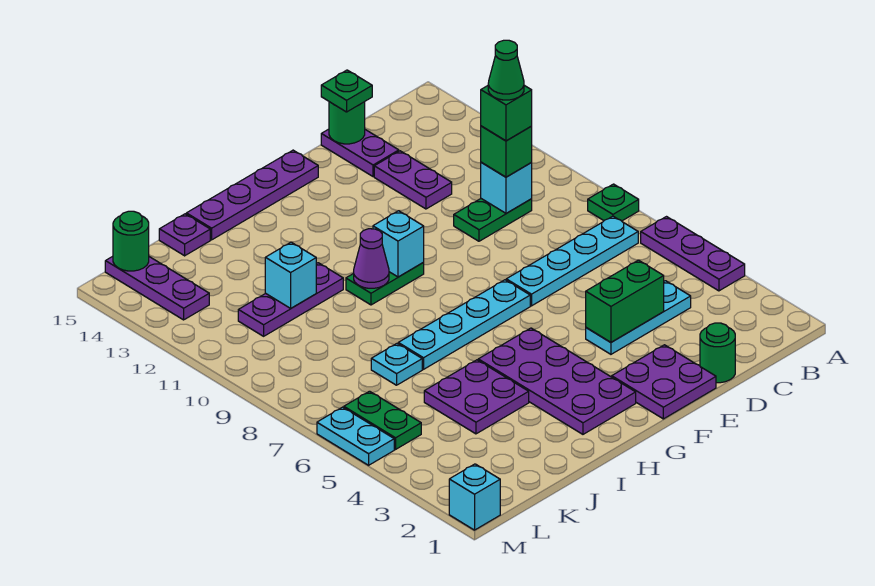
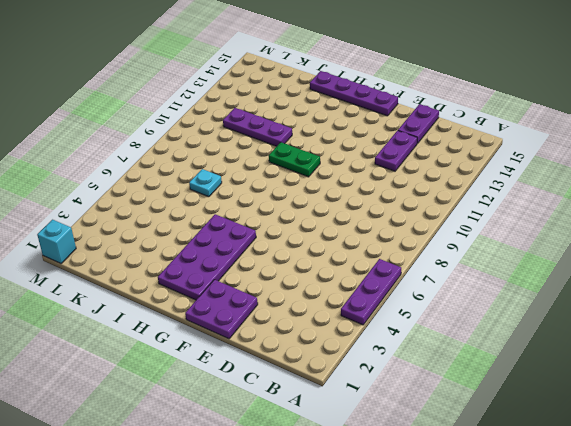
none -> green plate A8 level 1
none -> cyan plate B7:E7 level 1
none -> cyan plate C4:E4 level 1
none -> green plate C10:D10 level 1

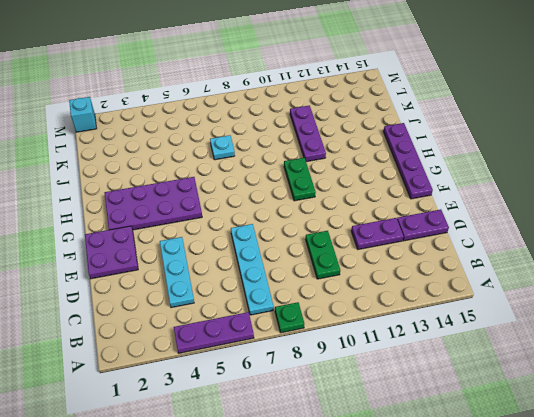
none -> green round brick D1 level 1
none -> cyan plate F7:I7 level 1
none -> purple plate I4:J5 level 1
none -> purple plate J15 level 1

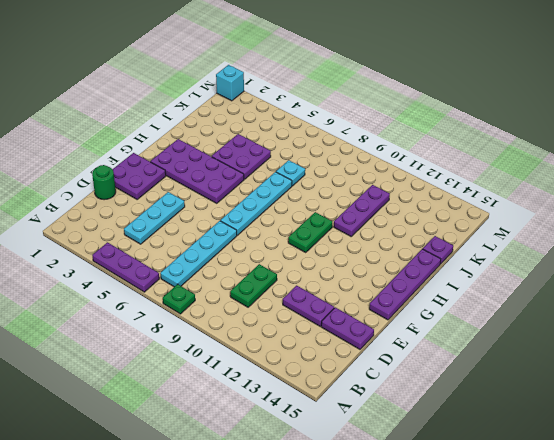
none -> green plate L5:L6 level 1
none -> purple plate L13:L15 level 1
none -> cyan plate M5:M6 level 1
none -> cyan brick C10 level 2

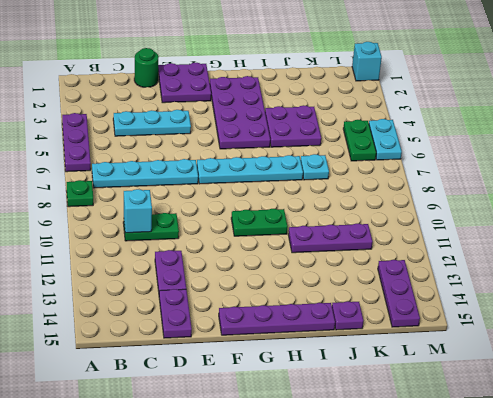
none -> green brick D4:E4 level 2
none -> green round brick D15 level 2
none -> cyan brick G10 level 2
none -> purple cone H10 level 2

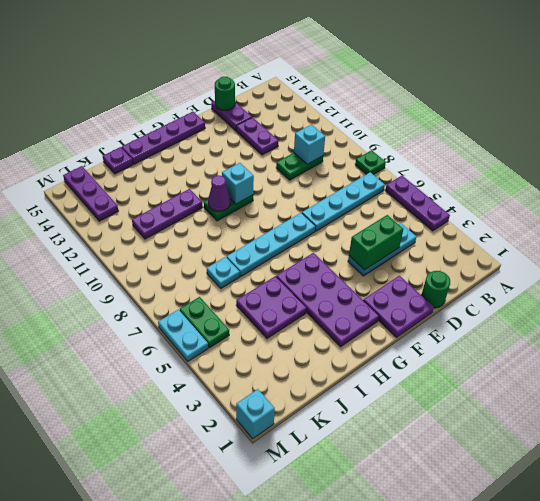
none -> cyan brick J11 level 2
none -> green round brick L15 level 2
none -> green brick C10 level 3
none -> green plate D15 level 3

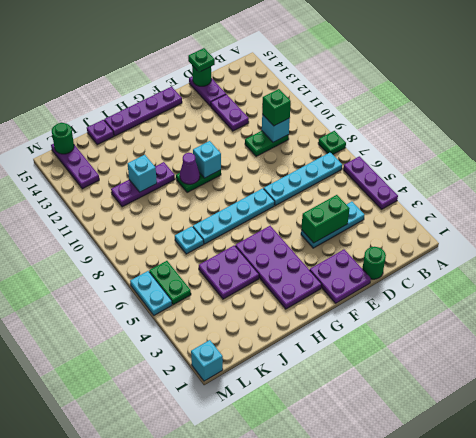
none -> green brick C10 level 4
none -> green cone C10 level 5

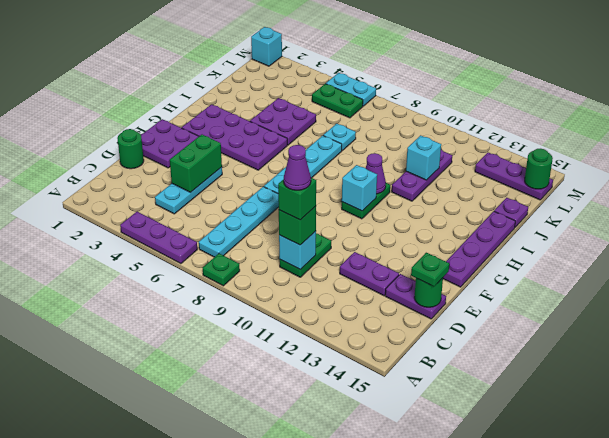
purple cone C10 level 5 -> green cone C10 level 5

